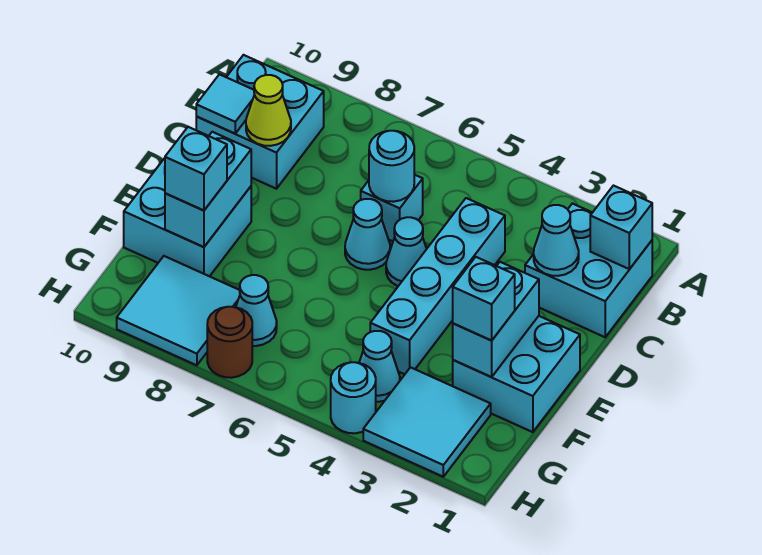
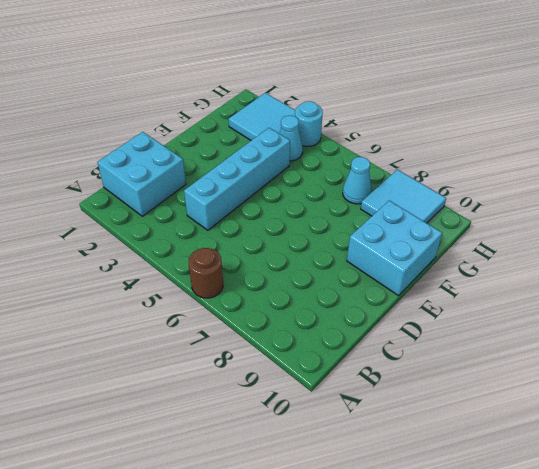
brown round brick A6 level 1 -> brown round brick H7 level 1
none -> cyan brick B9:C10 level 1
none -> cyan brick C6 level 1
none -> cyan cone D5 level 1

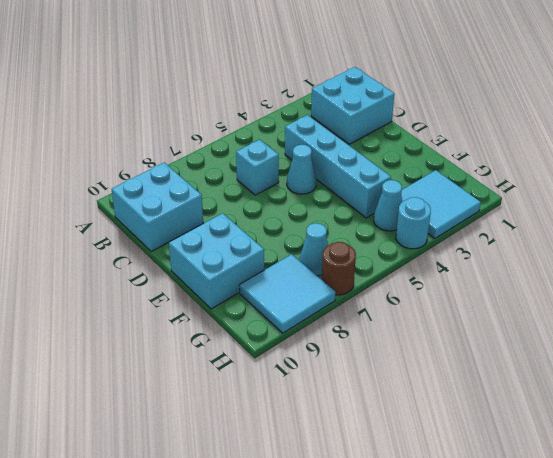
none -> cyan cone D6 level 1
none -> cyan brick E1:F2 level 1
none -> cyan brick B1 level 2

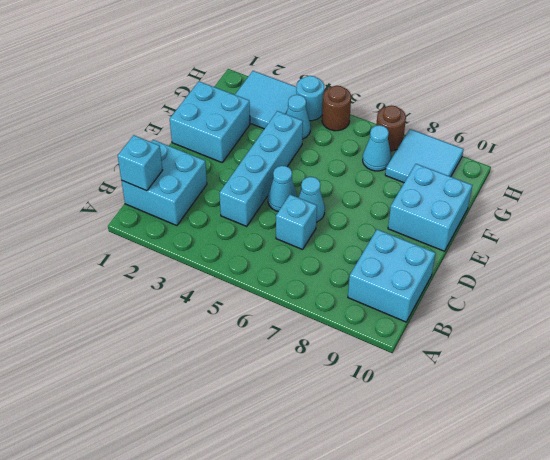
brown round brick H5 level 1 -> none
none -> cyan cone C2 level 2
none -> cyan round brick C6 level 2
none -> lime cone C9 level 2

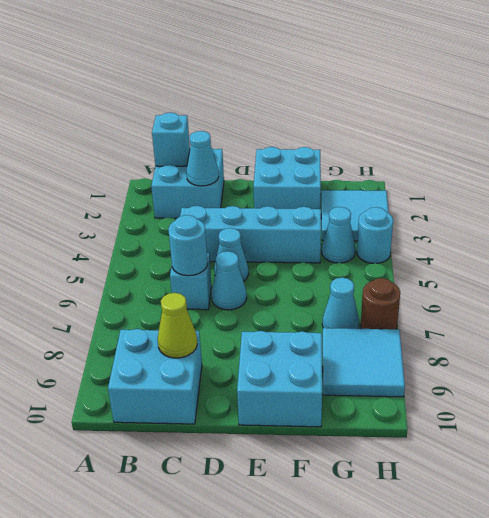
none -> cyan tile C10 level 2
none -> cyan brick E2:F2 level 2
none -> cyan brick E9:F9 level 2

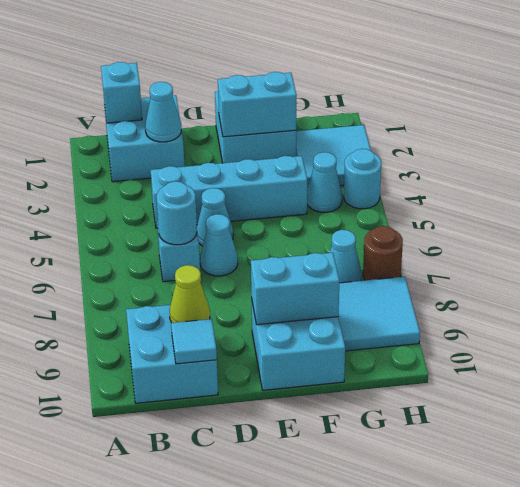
none -> cyan brick F2 level 3
none -> cyan brick F9 level 3

